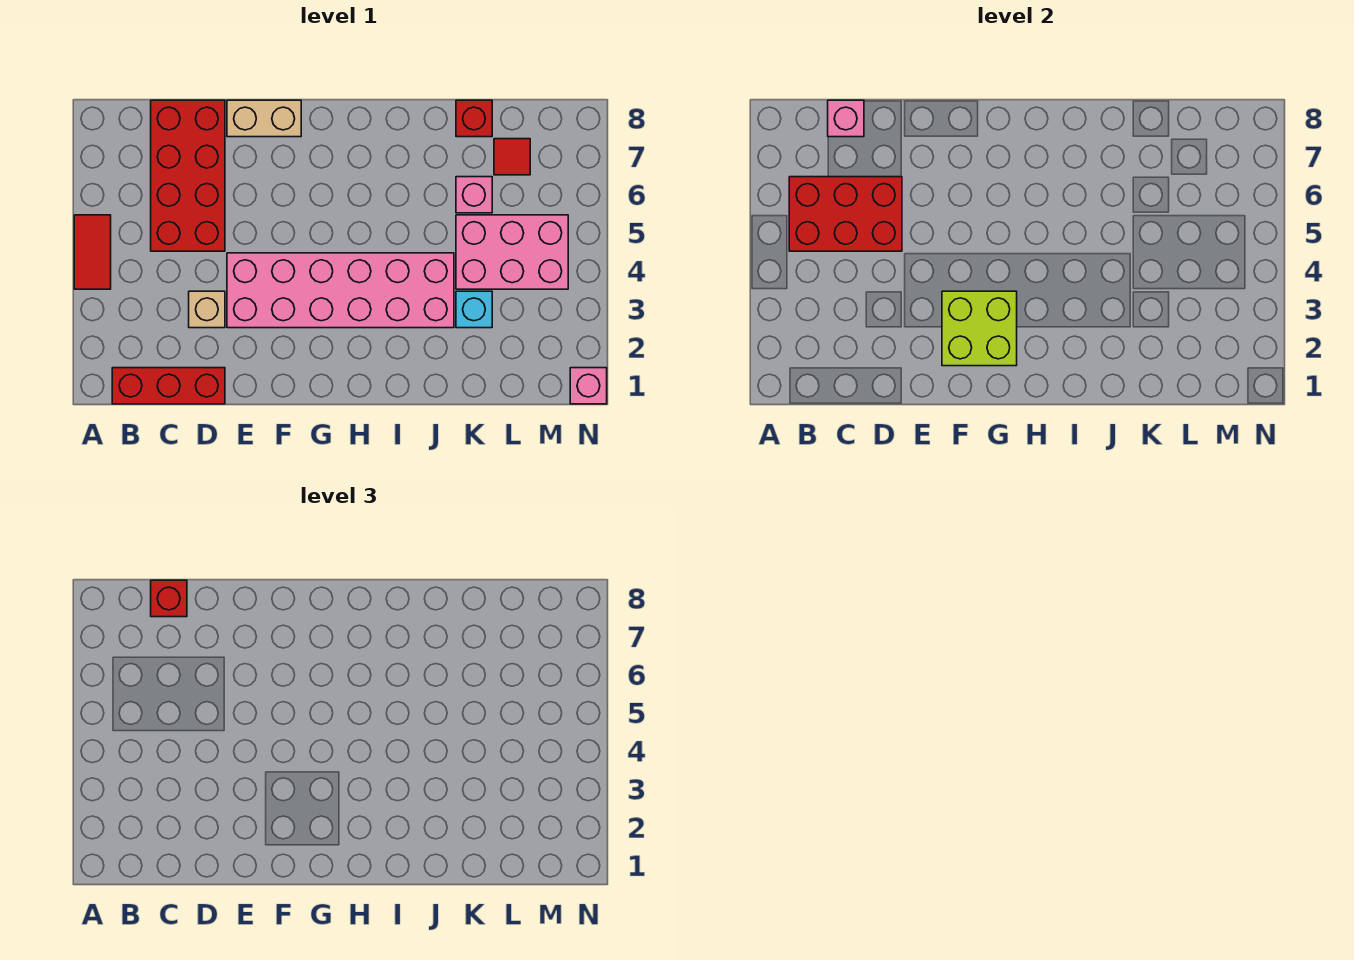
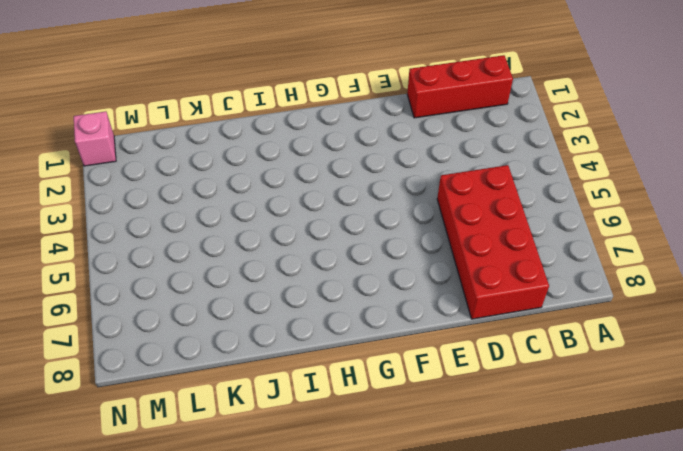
none -> red tile A4:A5 level 1
none -> tan brick D3 level 1
none -> pink brick E3:J4 level 1

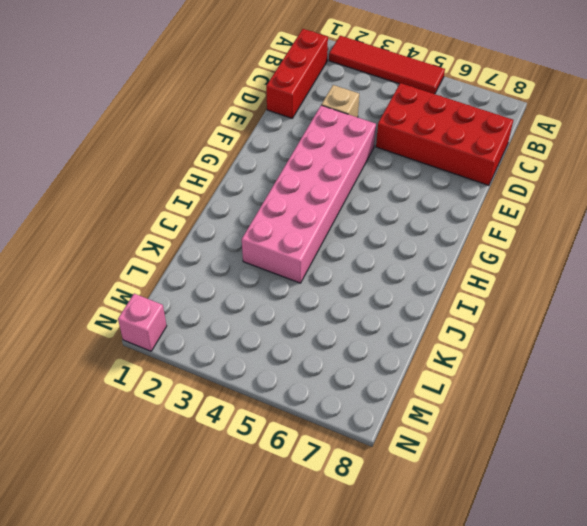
red tile A2:A5 level 1 -> red tile A4:A5 level 1
none -> tan brick E8:F8 level 1
none -> cyan brick K3 level 1
none -> pink brick K4:M5 level 1

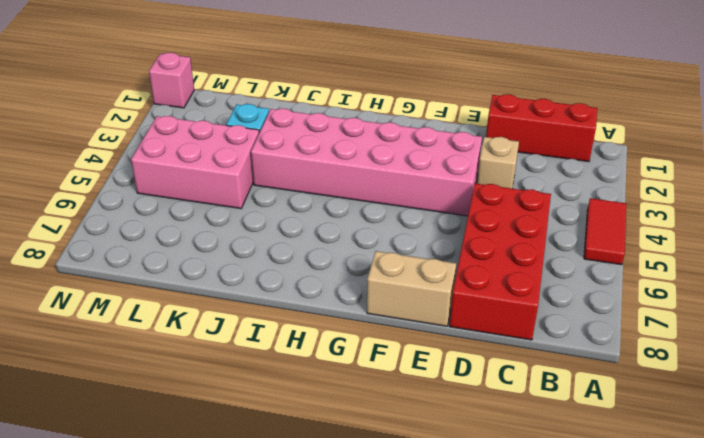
none -> pink brick K6 level 1
none -> red brick K8 level 1
none -> red tile L7 level 1

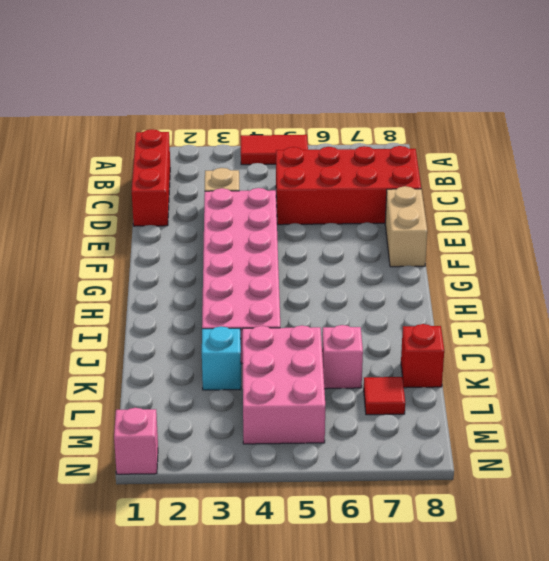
none -> red brick B5:D6 level 2
none -> pink brick C8 level 2
none -> lime brick F2:G3 level 2

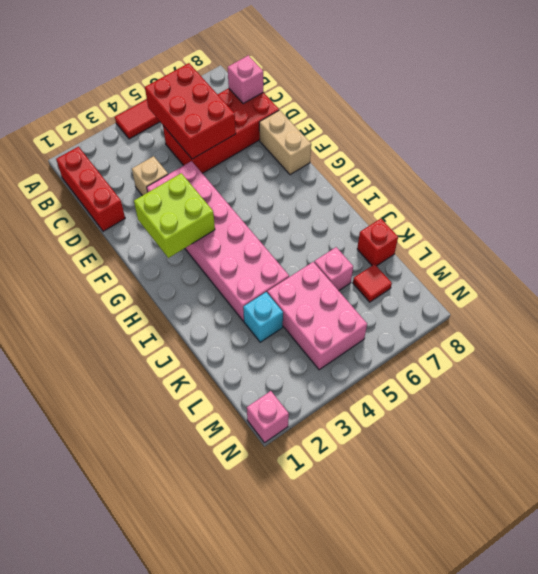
none -> red brick C8 level 3

